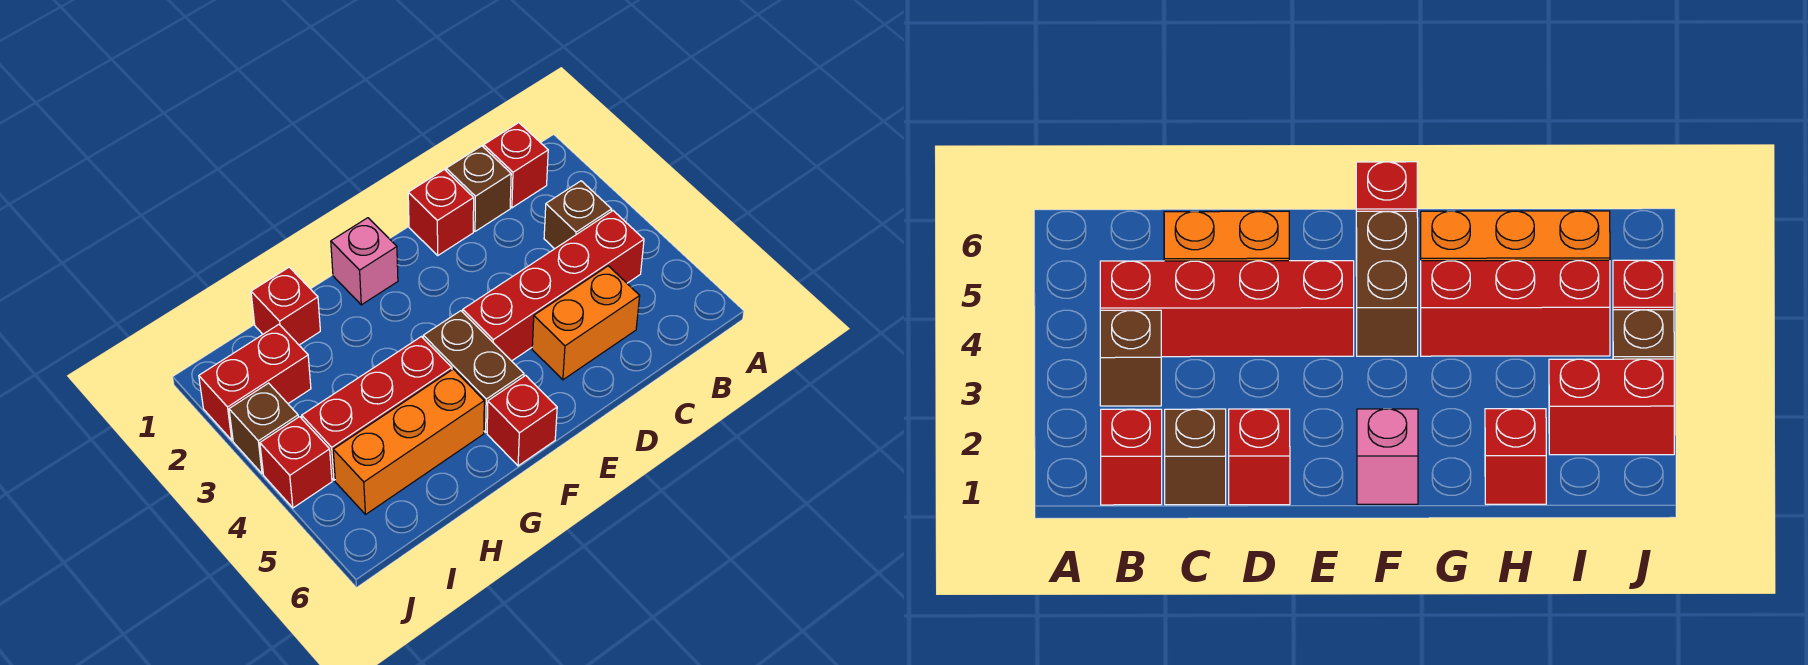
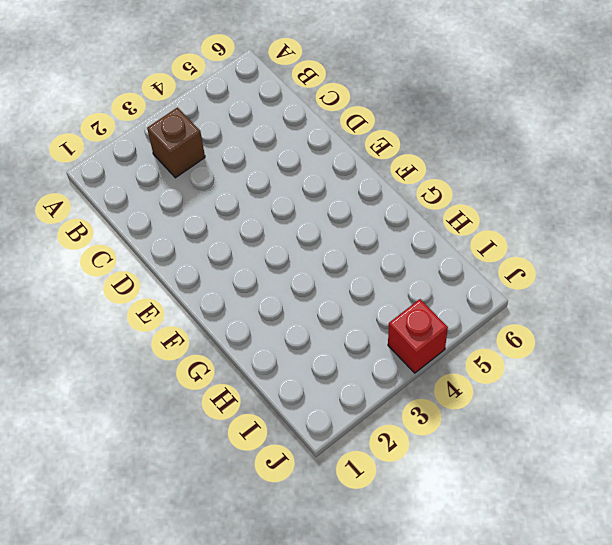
none -> red brick B1 level 1
none -> red brick B4:E4 level 1
none -> brown brick C1 level 1

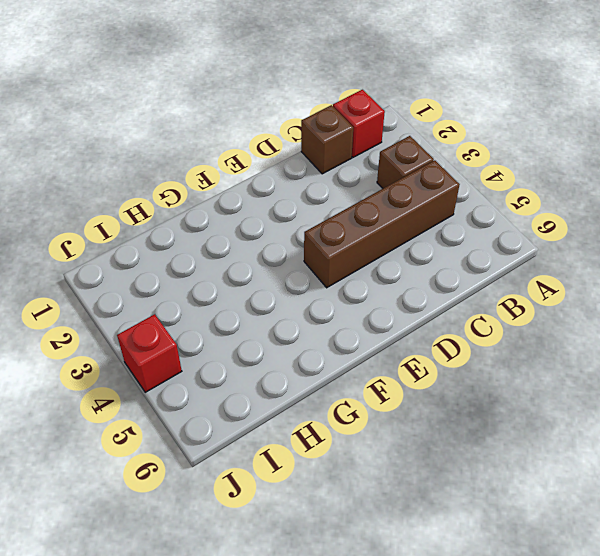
brown brick B4:E4 level 1 -> red brick B4:E4 level 1
none -> orange brick C5:D5 level 1
none -> red brick D1 level 1
none -> pink brick F1 level 1

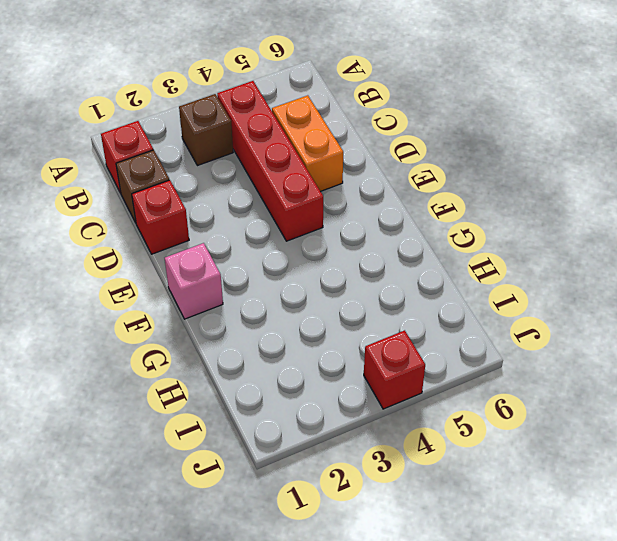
none -> brown brick F4:F5 level 1
none -> red brick F6 level 1
none -> red brick G4:I4 level 1

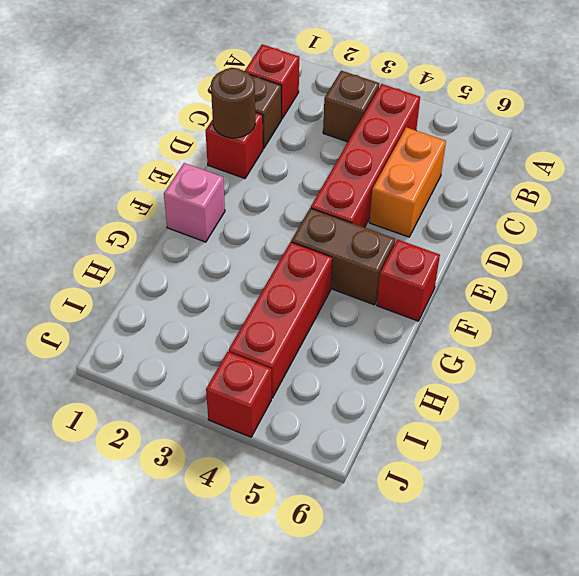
brown round brick D1 level 2 -> none
none -> orange brick G5:I5 level 1
none -> red brick H1 level 1
none -> red brick I2:J2 level 1

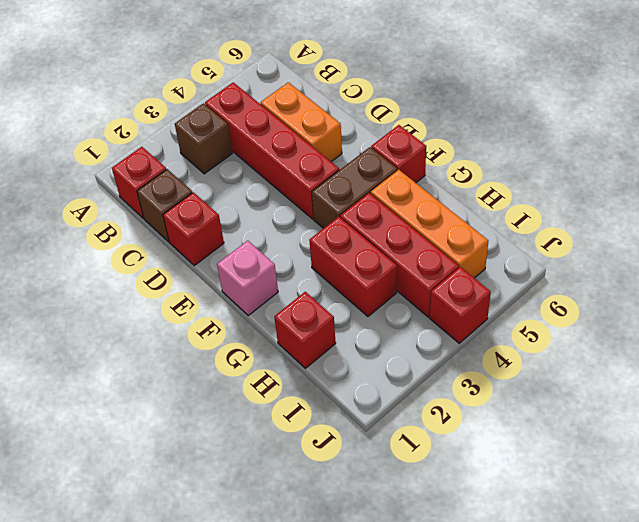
red brick G3:H3 level 1 -> red brick I2:J2 level 1
none -> brown brick J3 level 1

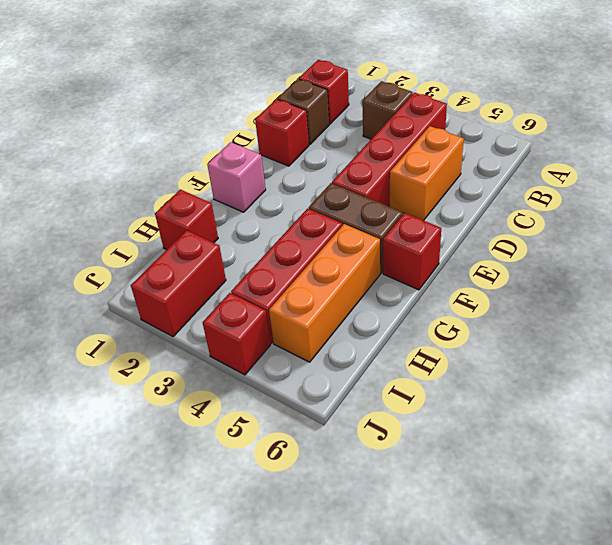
none -> brown brick J3 level 1

